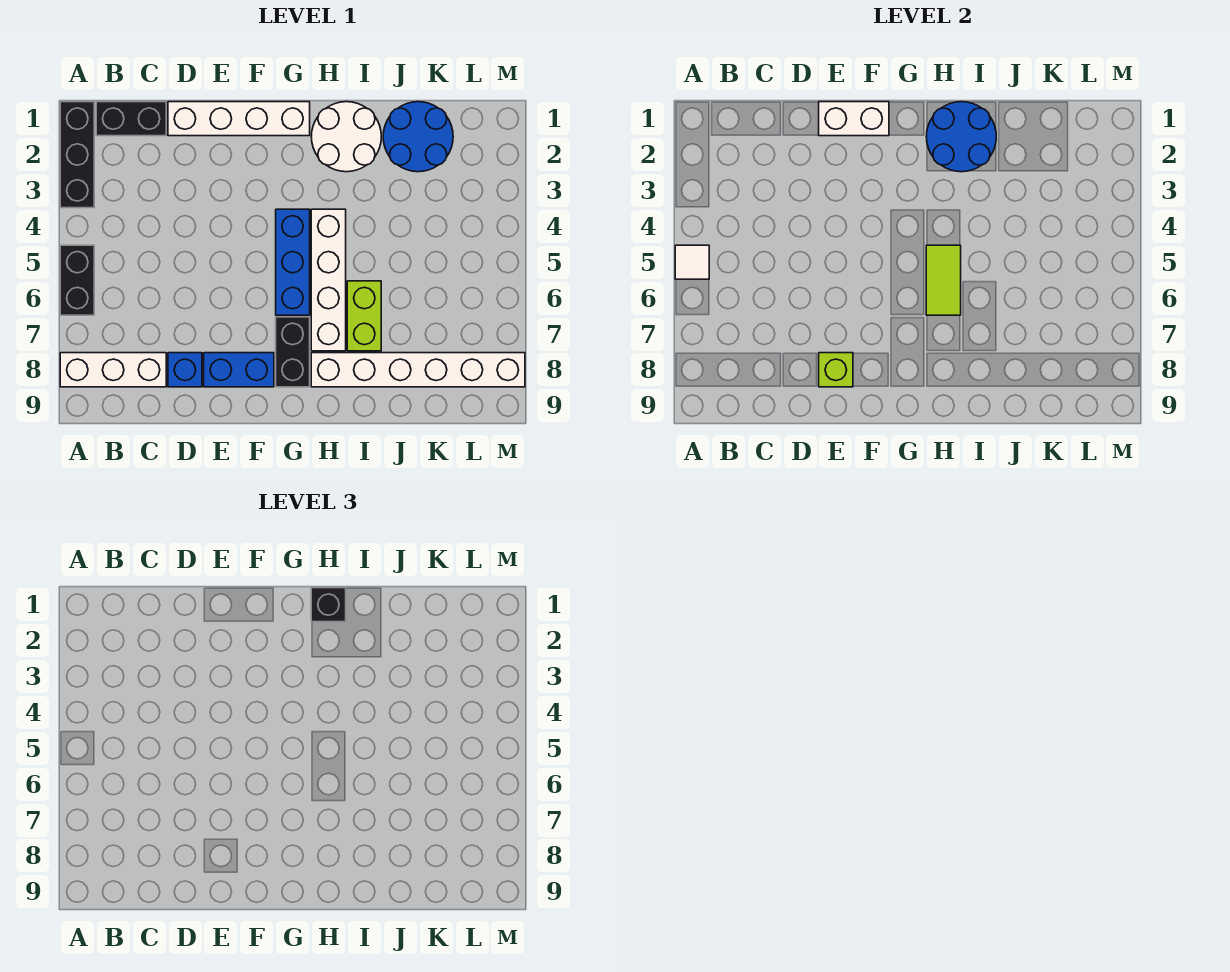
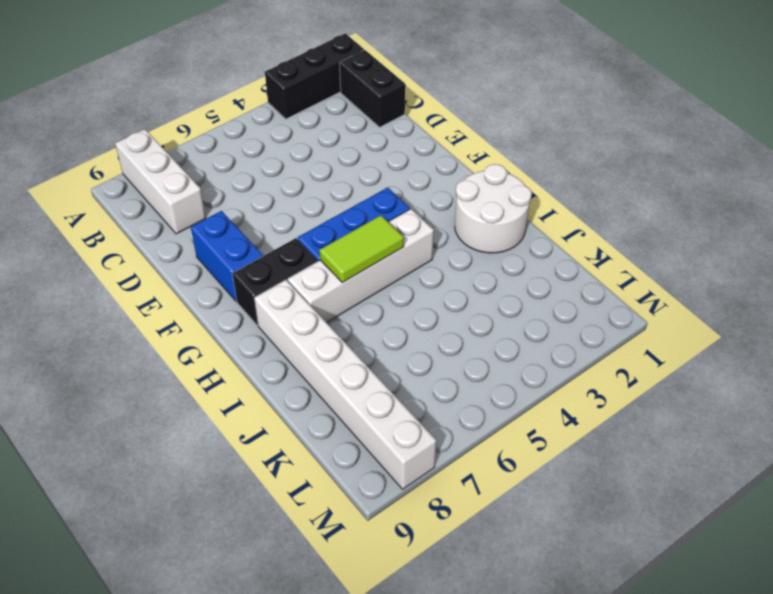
none -> black brick A5:A6 level 1
none -> white brick D1:G1 level 1
none -> blue brick D8 level 1

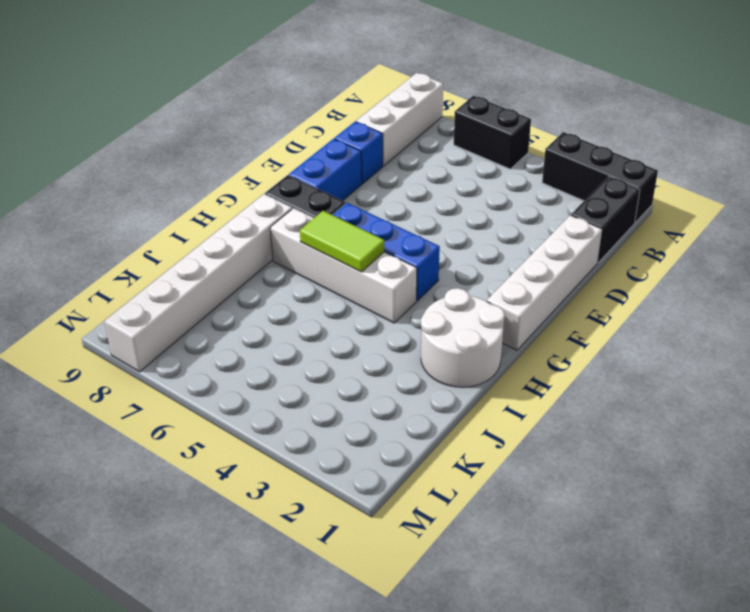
none -> lime brick I6:I7 level 1
none -> blue round brick J1:K2 level 1
none -> white tile A5 level 2

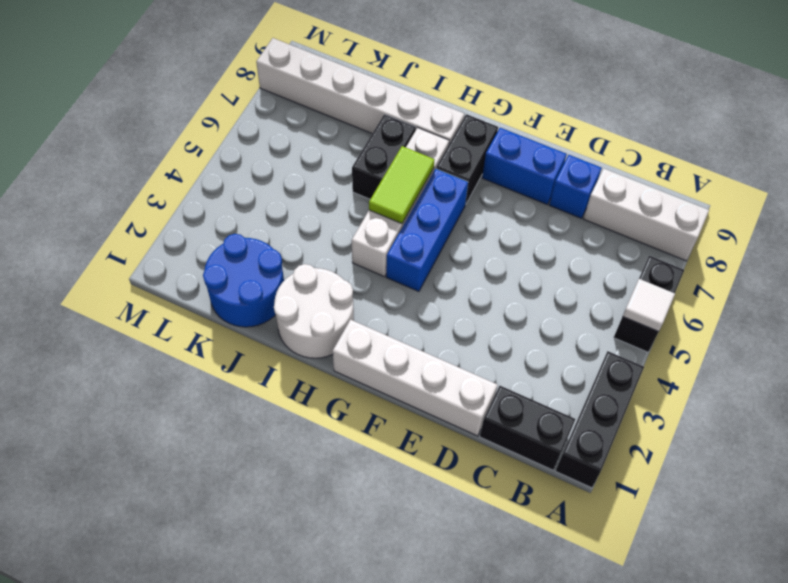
black brick I6:I7 level 1 -> lime brick I6:I7 level 1
none -> white brick E1:F1 level 2
none -> lime brick E8 level 2
none -> blue round brick H1:I2 level 2

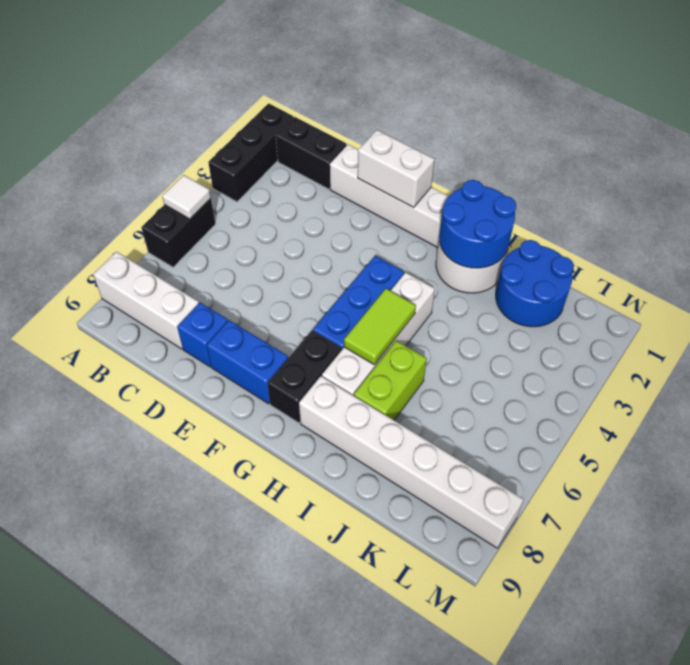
none -> lime brick E8 level 2
none -> black brick H1 level 3

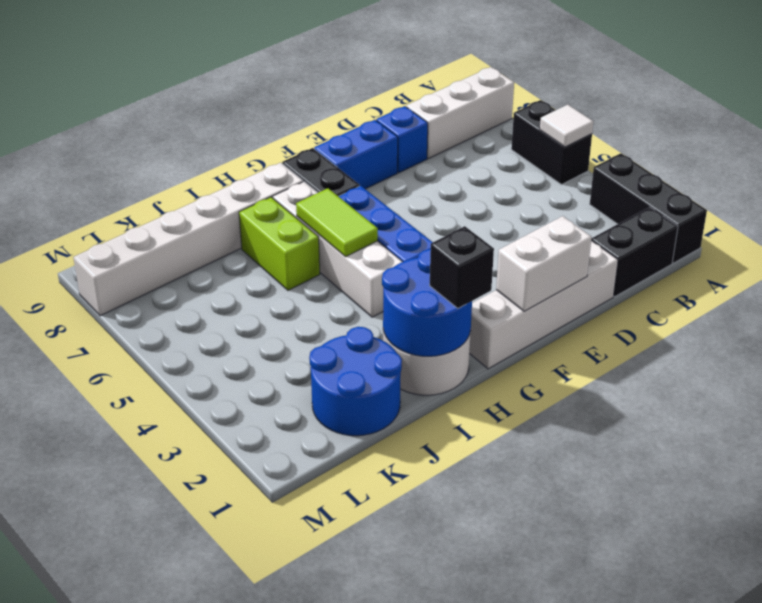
none -> lime brick E8 level 2

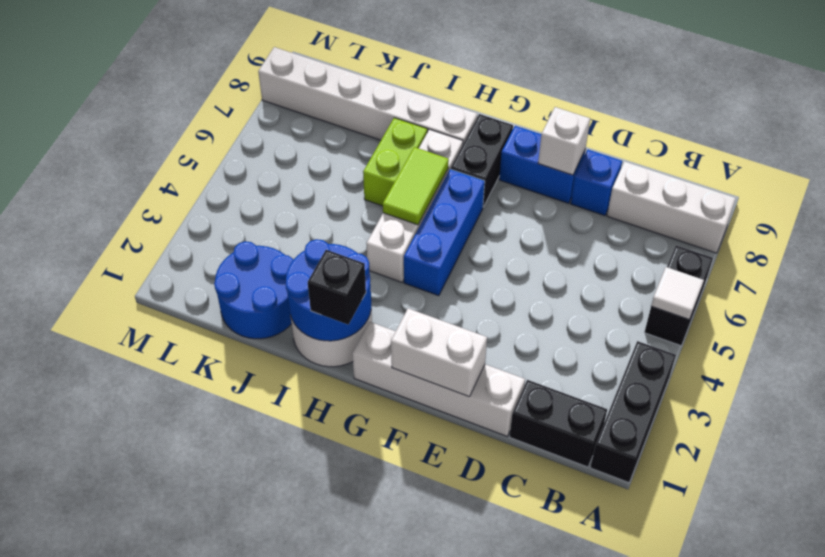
white brick E8 level 2 -> lime brick E8 level 2

